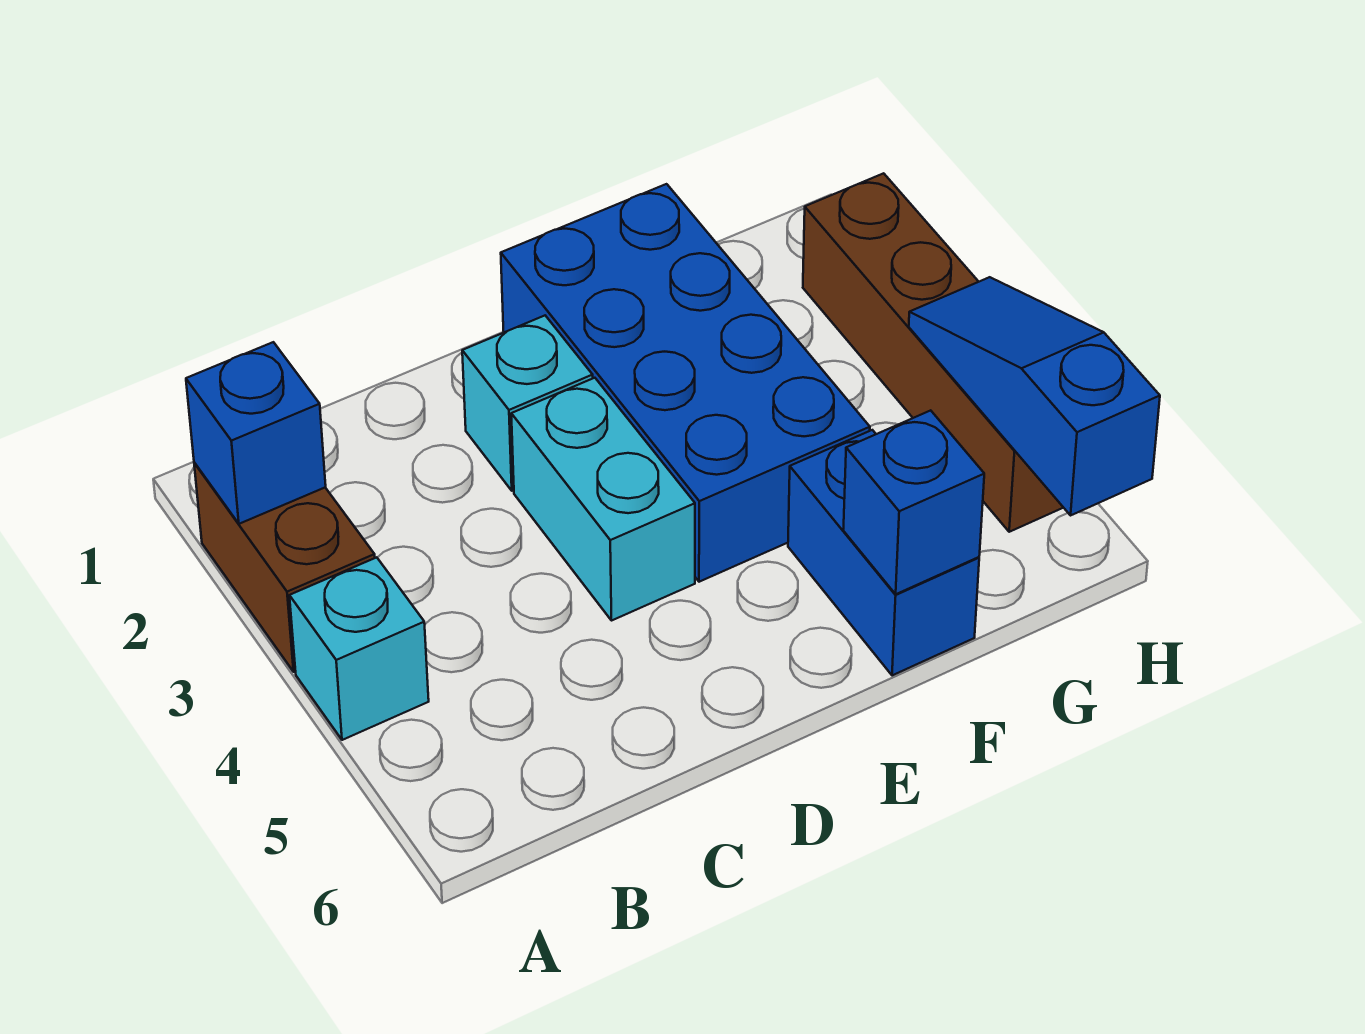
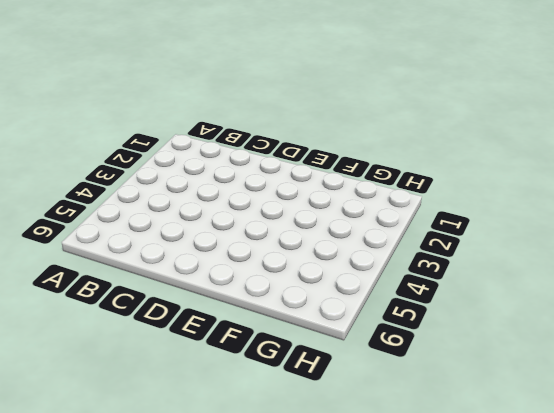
none -> brown brick A2:A3 level 1
none -> cyan brick A4 level 1

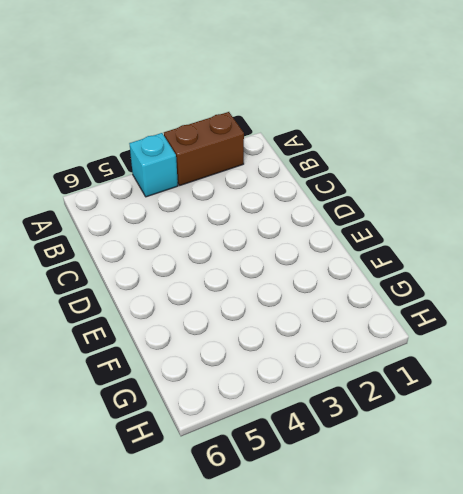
none -> cyan brick D2 level 1
none -> cyan brick D3:D4 level 1

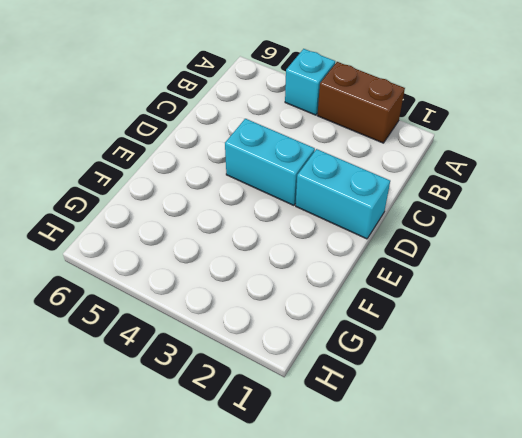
cyan brick D1:D2 level 1 -> cyan brick D2 level 1
none -> blue brick E1:F4 level 1
none -> blue brick F5:F6 level 1

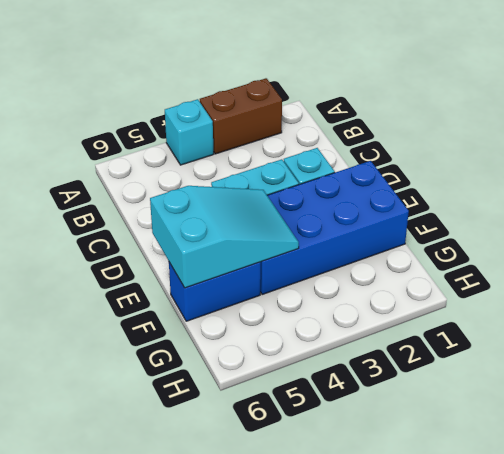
cyan slope E4:F6 level 2 top 6 -> blue brick F6 level 2
none -> brown brick H2:H5 level 1
none -> blue brick A2 level 2

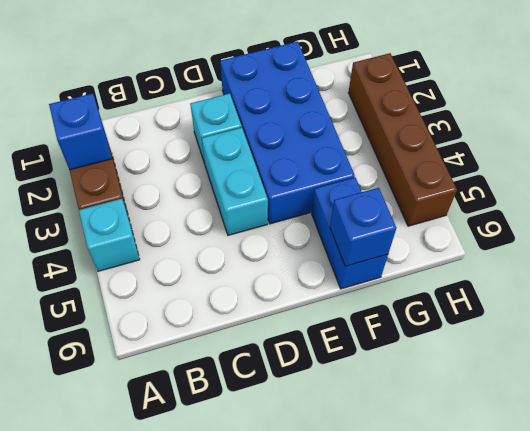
none -> blue slope H4:H6 level 2 top 6

